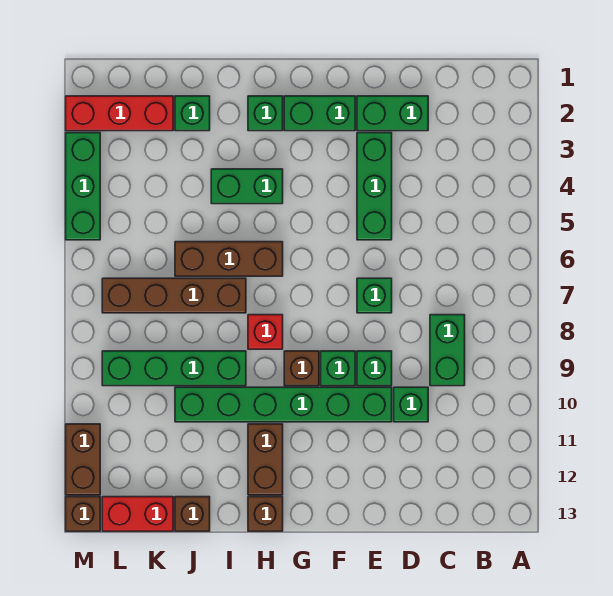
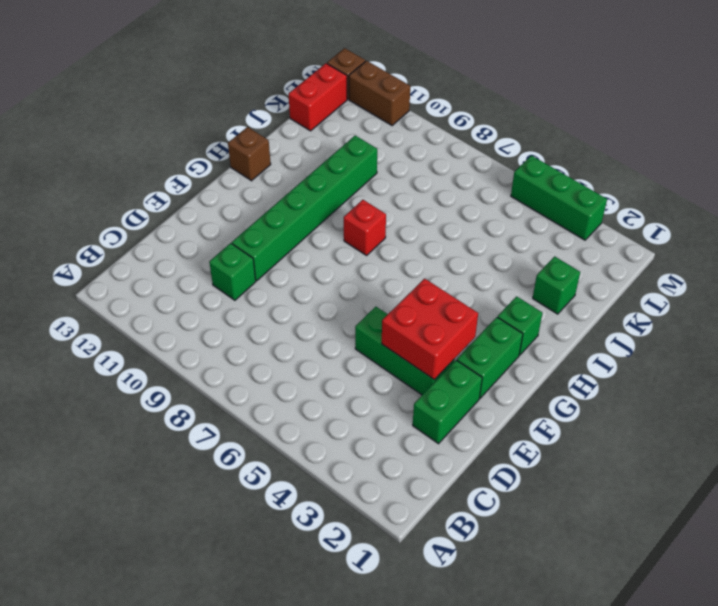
red brick E3:F4 level 2 -> none
none -> green brick C8:C9 level 1
none -> green brick E7 level 1
none -> green brick E9 level 1

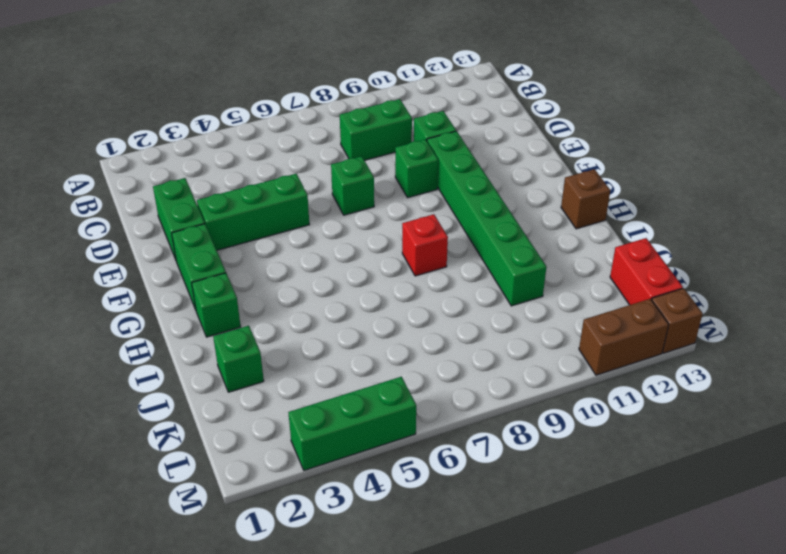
none -> green brick F9 level 1
none -> brown brick G9 level 1
none -> green brick H4:I4 level 1

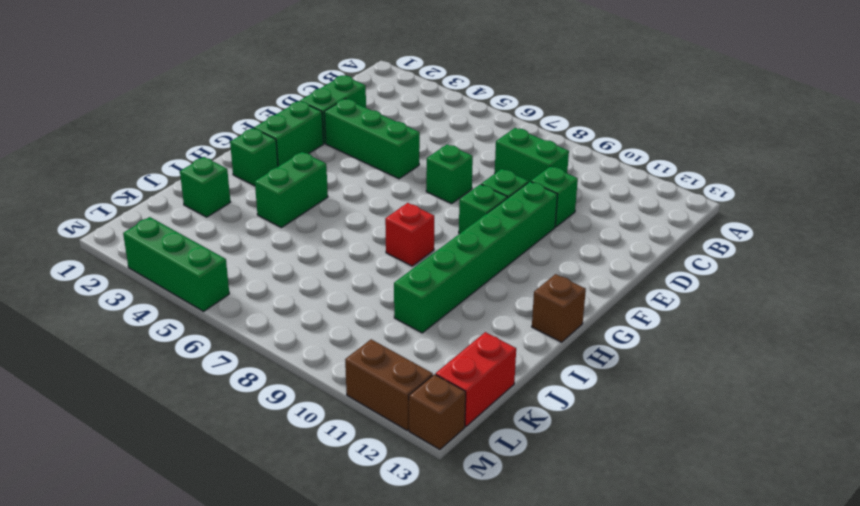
none -> brown brick G9 level 1
none -> brown brick H6:J6 level 1
none -> brown brick H11:H12 level 1

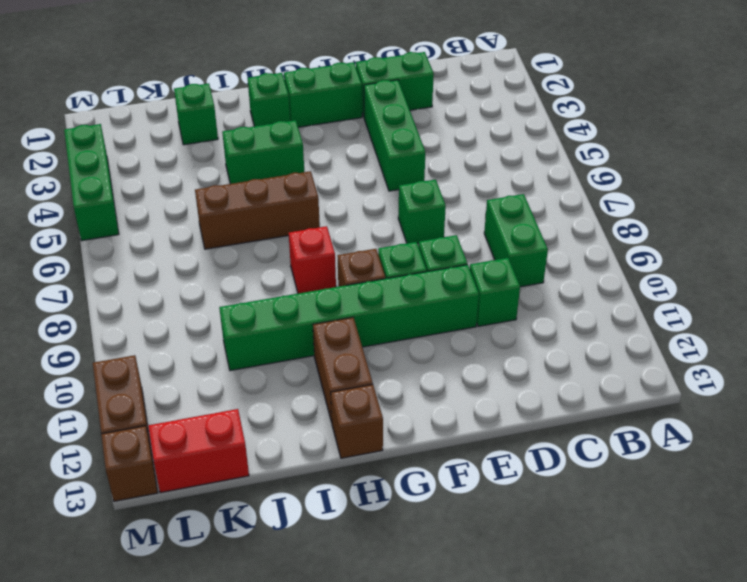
none -> brown brick I7:L7 level 1
none -> green brick I9:L9 level 1
none -> brown brick J13 level 1

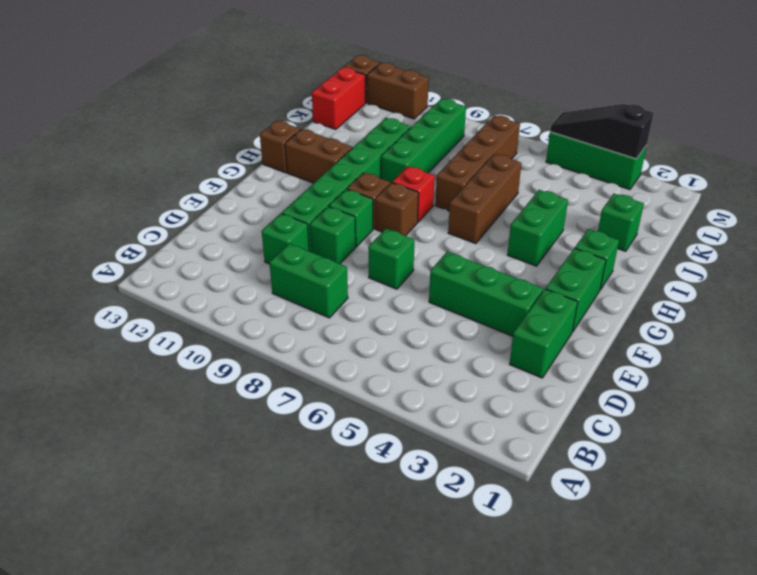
brown brick G8 level 1 -> brown brick J13 level 1
black slope M3:M5 level 2 top 3 -> none
none -> red brick K2:M2 level 1

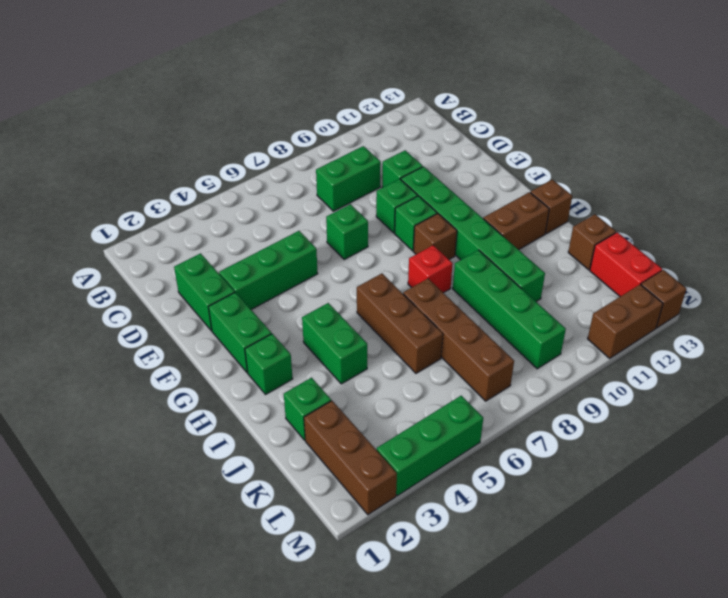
brown brick K2:M2 level 1 -> red brick K2:M2 level 1

